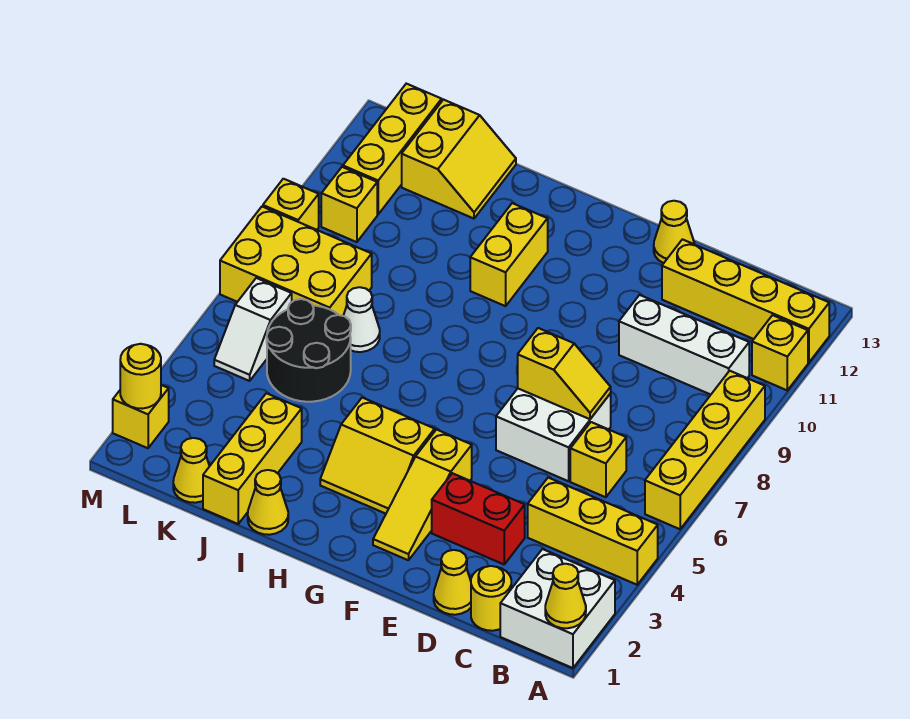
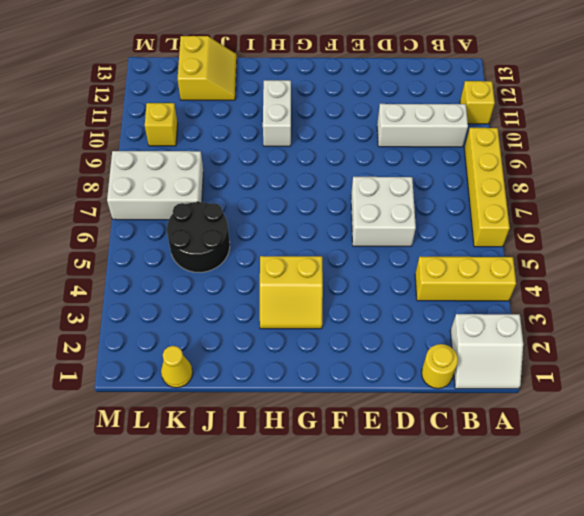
white slope A1:B2 level 1 top 2 -> white brick A1:B2 level 1
white brick H10:H11 level 1 -> yellow brick H10:H11 level 1
white brick K7:M8 level 1 -> yellow brick K7:M8 level 1
none -> yellow brick A12:D12 level 1
none -> yellow brick C6 level 1
none -> yellow cone D1 level 1
none -> red brick D3:E3 level 1

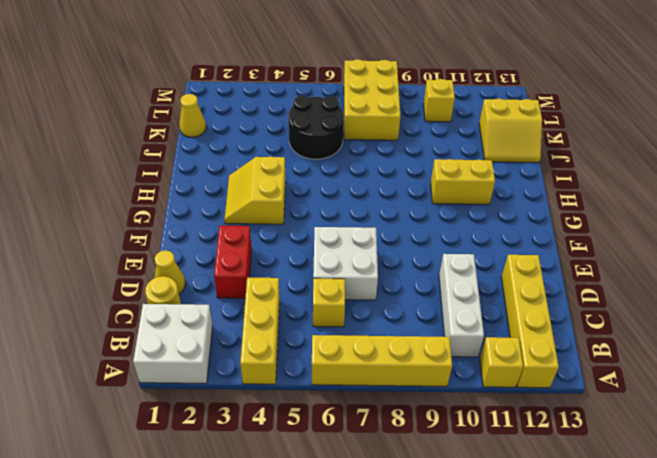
none -> yellow cone E13 level 1
none -> yellow slope F2:F4 level 1 top 4
none -> yellow cone I1 level 1
none -> yellow brick J1:J3 level 1

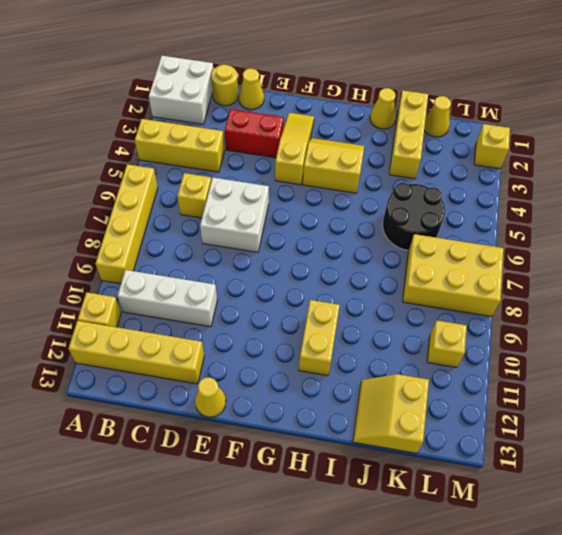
none -> white cone J7 level 1
none -> white slope L5:L6 level 1 top 6
none -> yellow brick L11:L13 level 1
none -> yellow brick M9 level 1

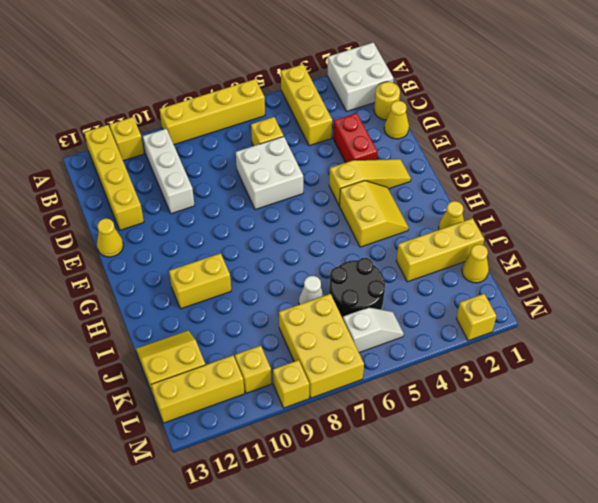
none -> yellow cone A1 level 2
none -> yellow slope D7:E7 level 2 top E
none -> yellow round brick M2 level 2

